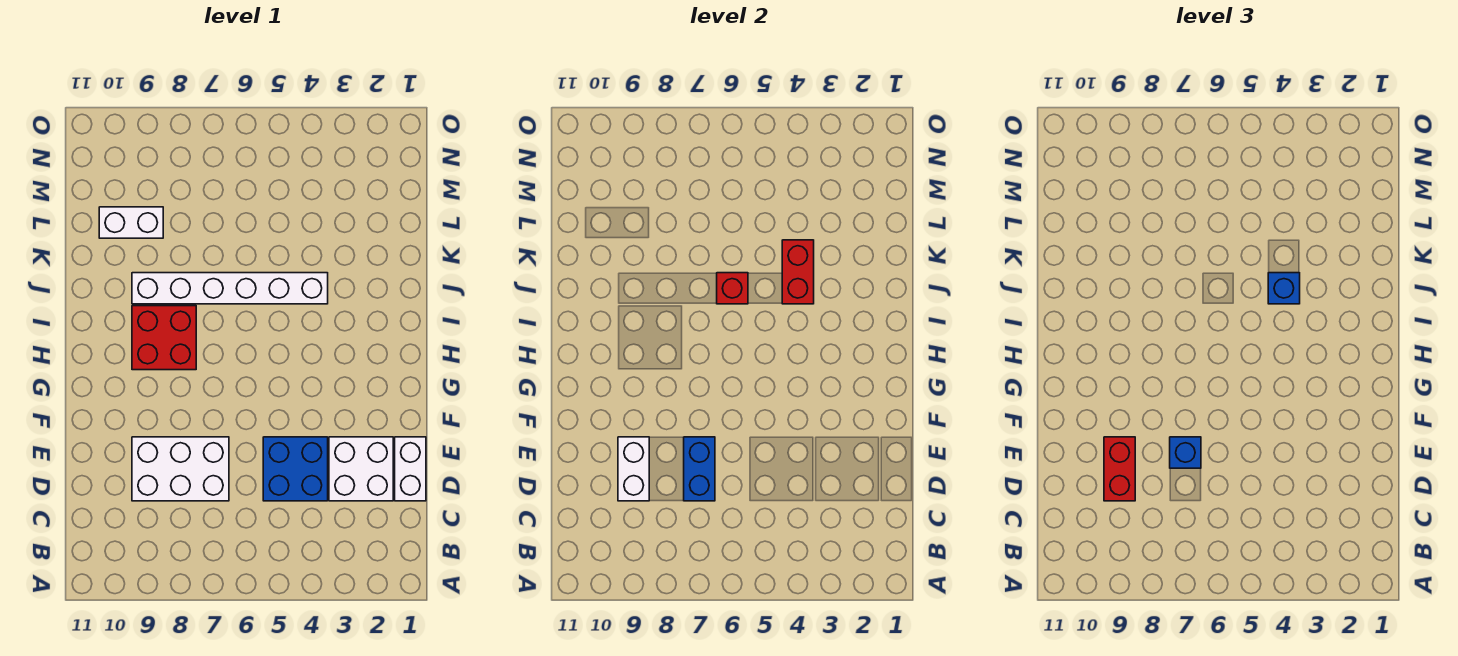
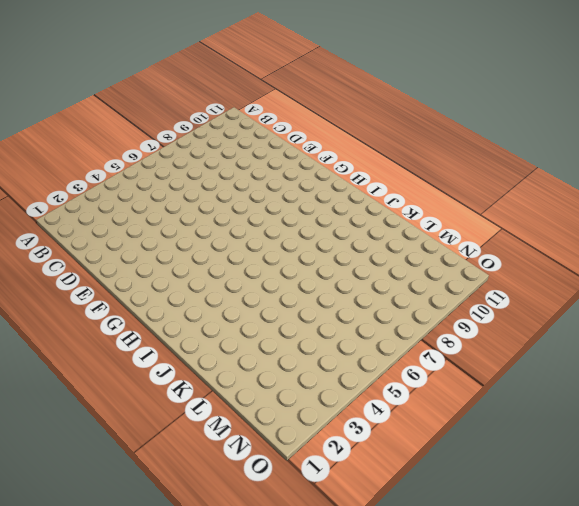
none -> white brick D1:E1 level 1
none -> white brick D2:E3 level 1
none -> blue brick D4:E5 level 1

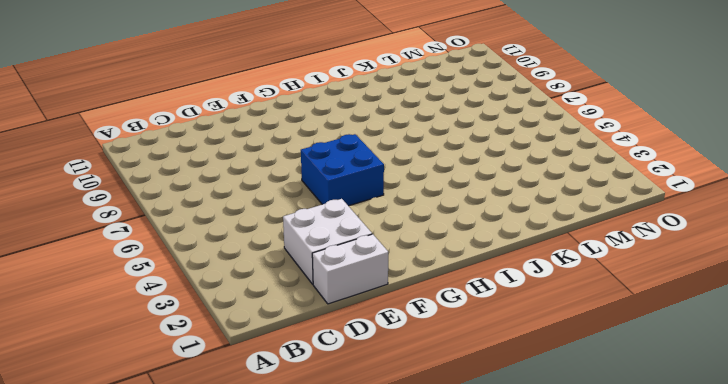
blue brick F5:G6 level 1 -> blue brick D4:E5 level 1
none -> white brick D7:E9 level 1
none -> red brick H8:I9 level 1
none -> white brick J4:J9 level 1

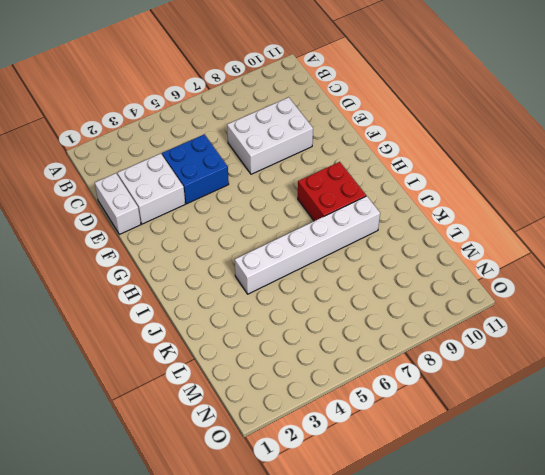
none -> white brick L9:L10 level 1
none -> blue brick D7:E7 level 2
none -> white brick D9:E9 level 2

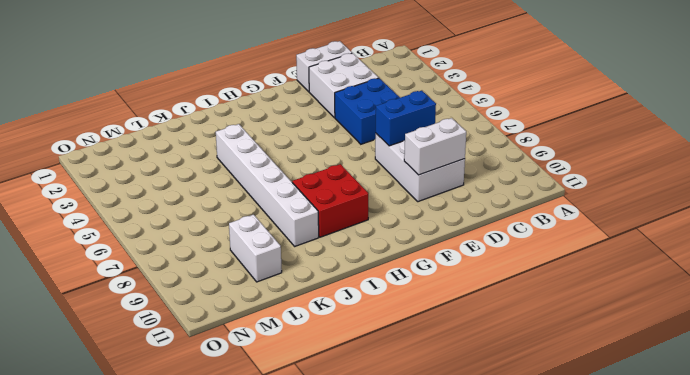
none -> red brick J4:K4 level 2
none -> red brick J6 level 2
none -> red brick D9:E9 level 3

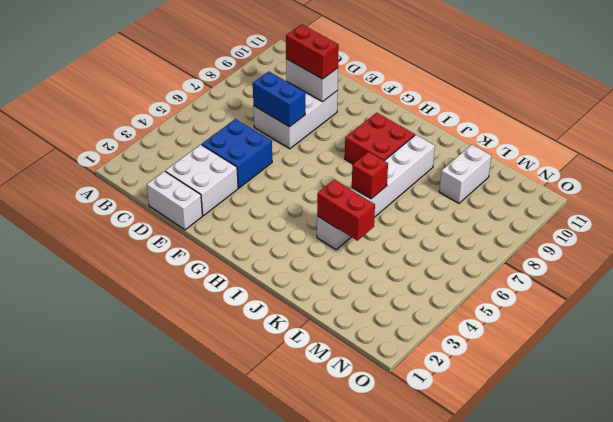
none -> blue brick E7 level 3
none -> blue brick J4 level 3

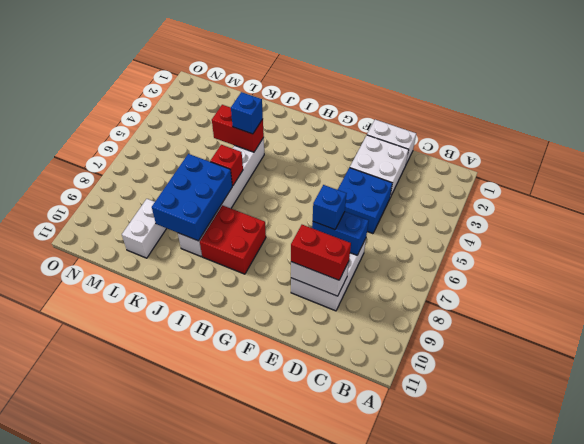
blue brick J7:K9 level 2 -> none

